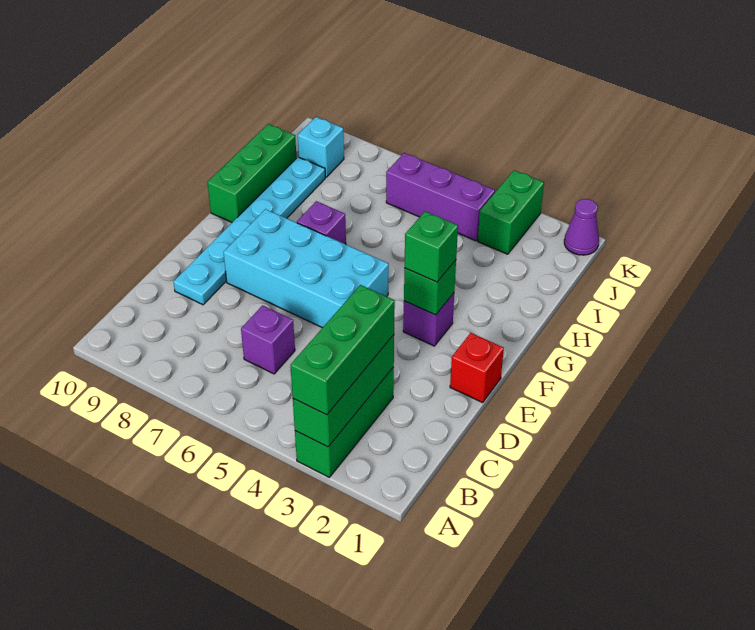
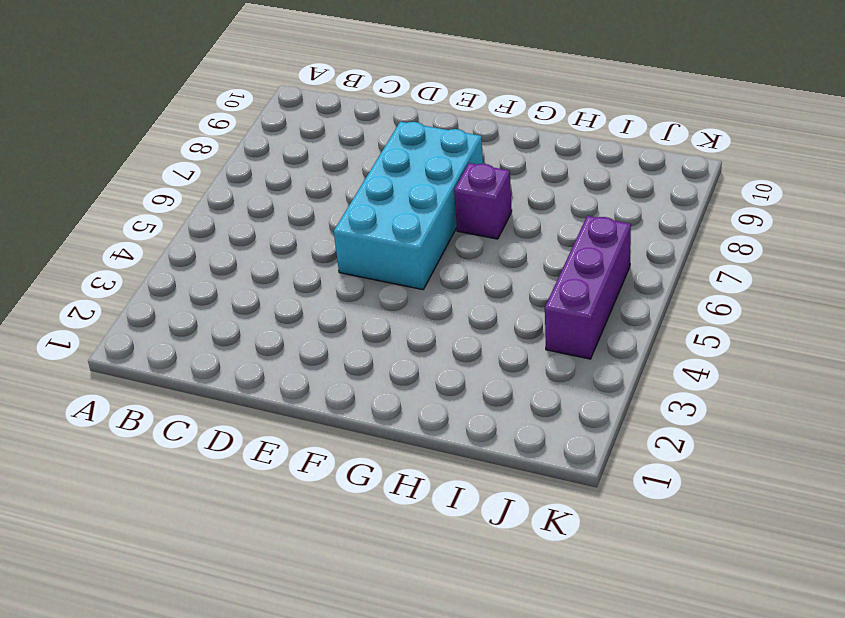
none -> green brick A3:C3 level 1
none -> purple brick C6 level 1
none -> cyan plate D9:I9 level 1

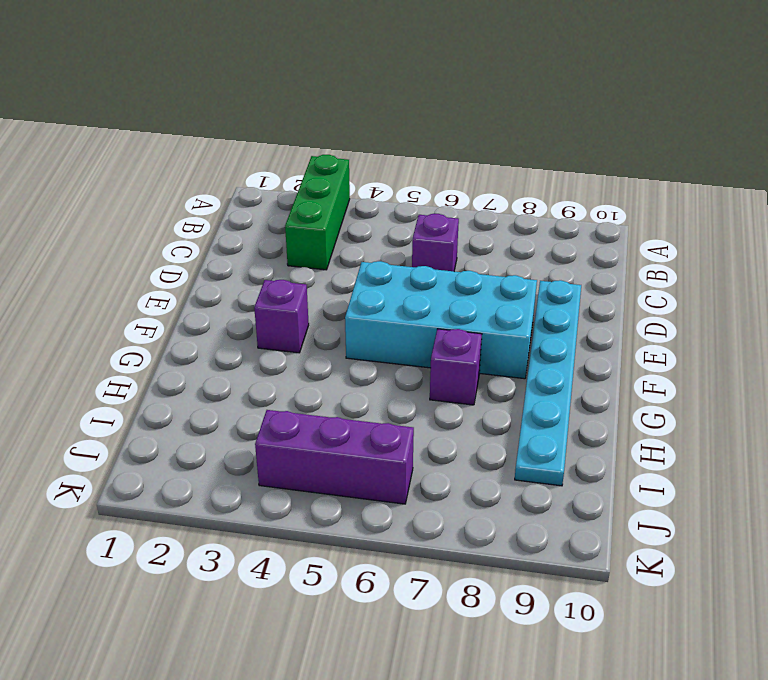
none -> red brick E1 level 1
none -> green brick G10:I10 level 1
none -> green brick J3:K3 level 1

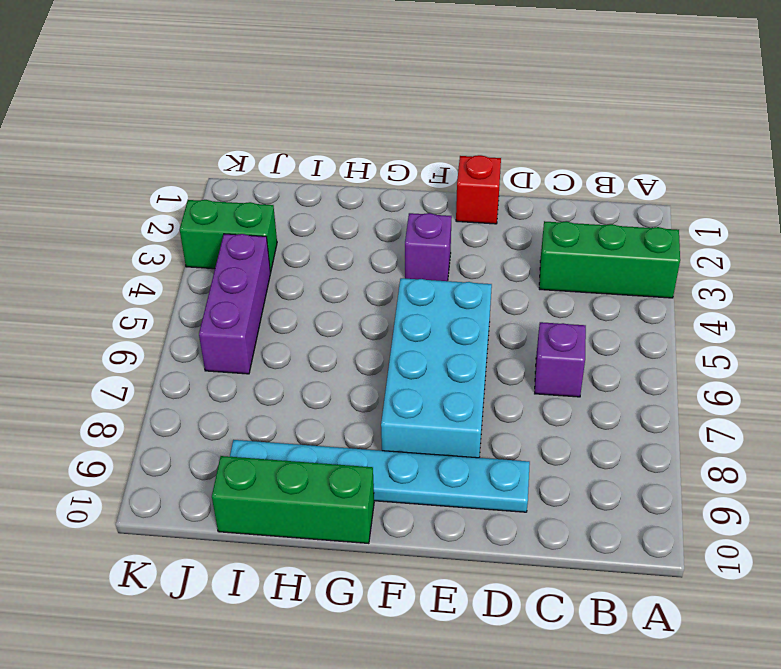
none -> purple brick G7 level 1
none -> cyan brick J9 level 1
none -> purple cone K1 level 1

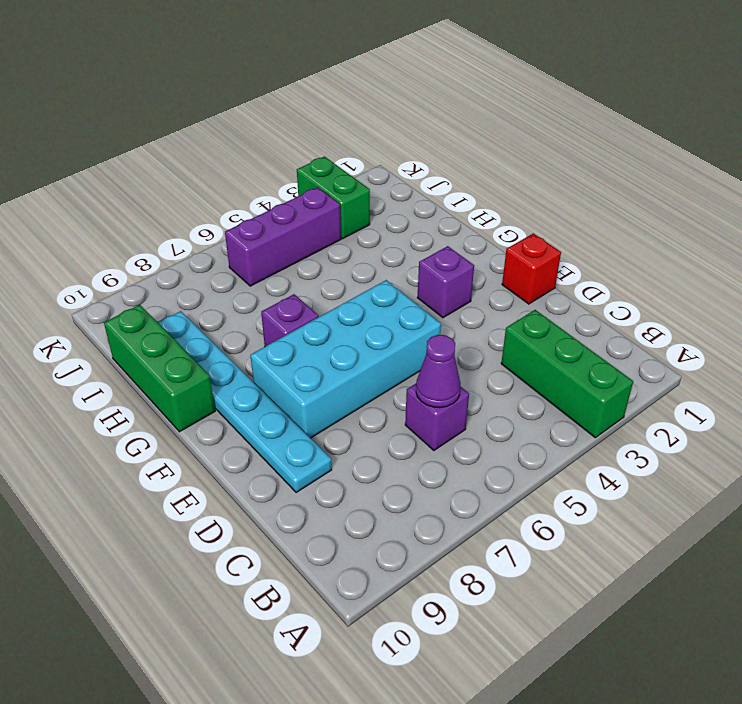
purple cone C6 level 2 -> purple cone K1 level 1
none -> cyan brick J9 level 1
none -> green brick A3:C3 level 2
none -> green brick F3 level 2

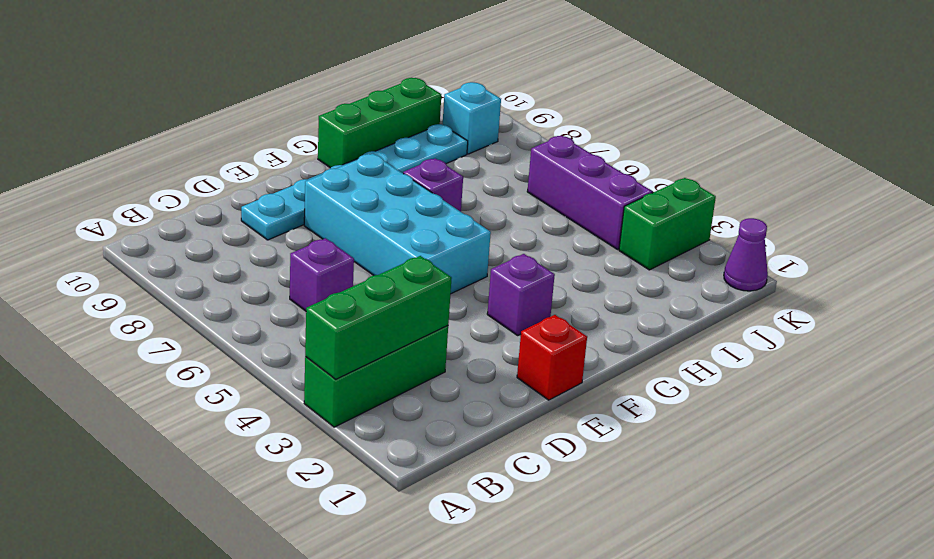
none -> green brick F3 level 2
none -> green brick A3:C3 level 3
none -> green brick F3 level 3

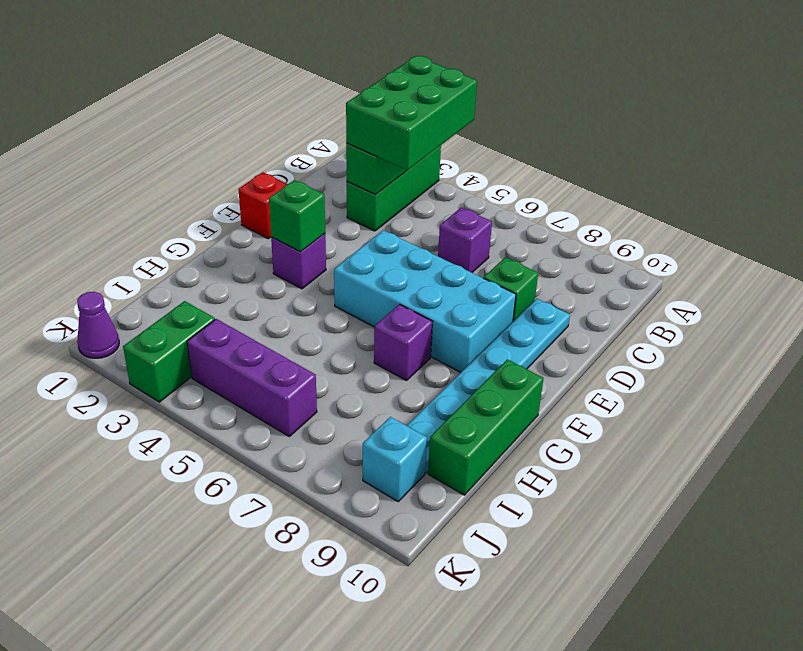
green brick A3:C4 level 3 -> green brick A3:C3 level 3
green brick D8 level 1 -> green brick F3 level 3

